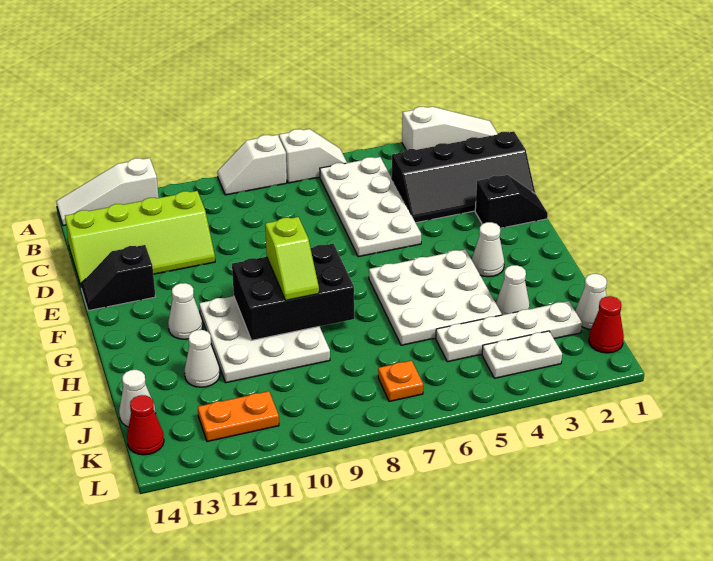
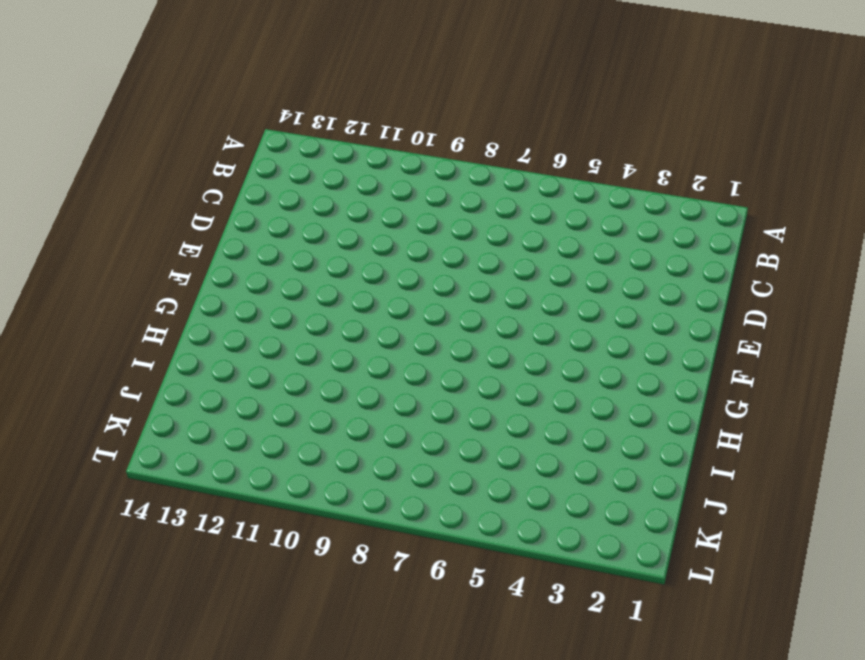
none -> white slope A1:A3 level 1 top 3
none -> white slope A6:A7 level 1 top 7
none -> white slope A8:A9 level 1 top 8

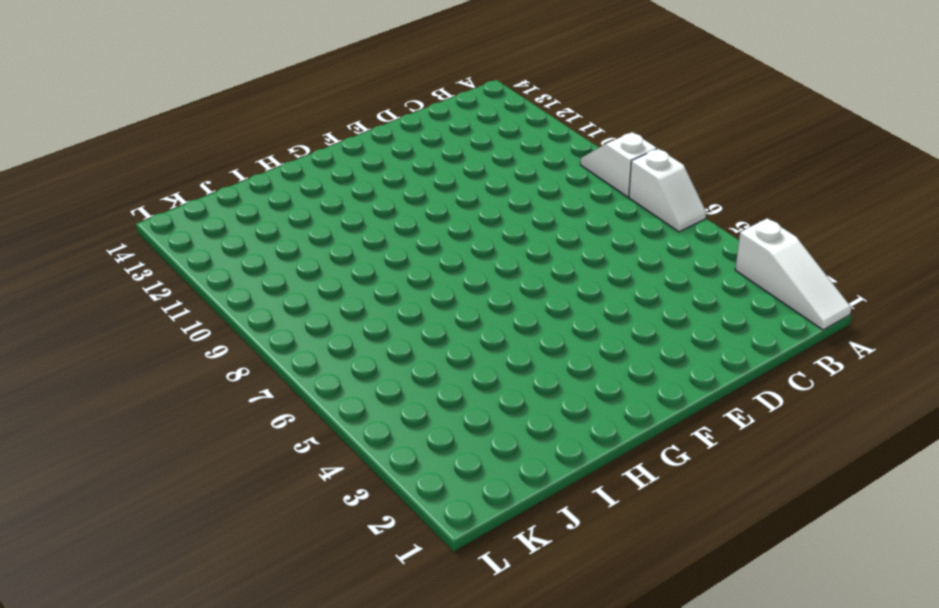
none -> white slope A12:A14 level 1 top 12
none -> white plate B5:E6 level 1
none -> black slope C1:D4 level 1 top C

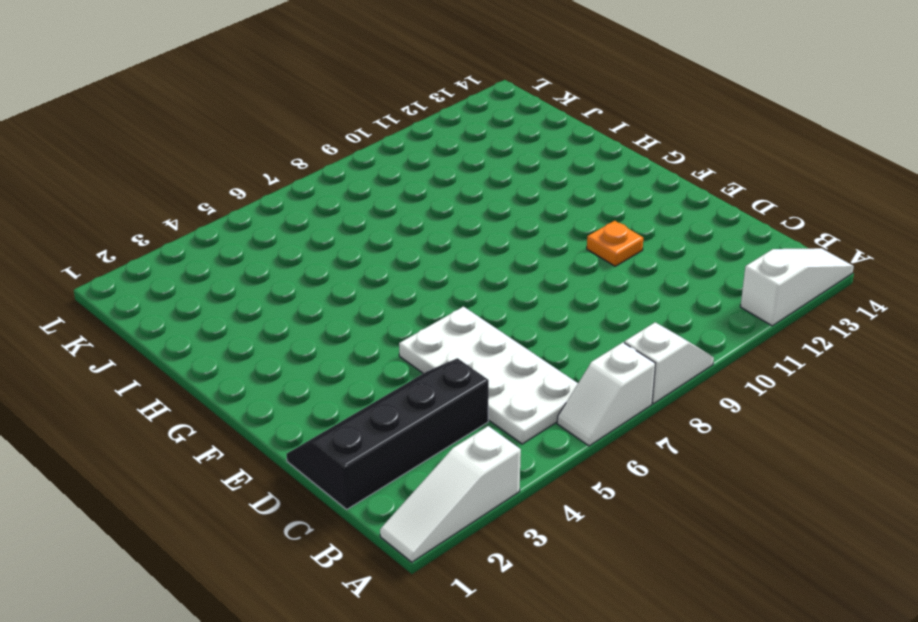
orange plate E11 level 1 -> orange plate K7 level 1
none -> lime slope C11:D14 level 1 top C
none -> black slope E1:E2 level 1 top 2
none -> black slope E13:E14 level 1 top 13

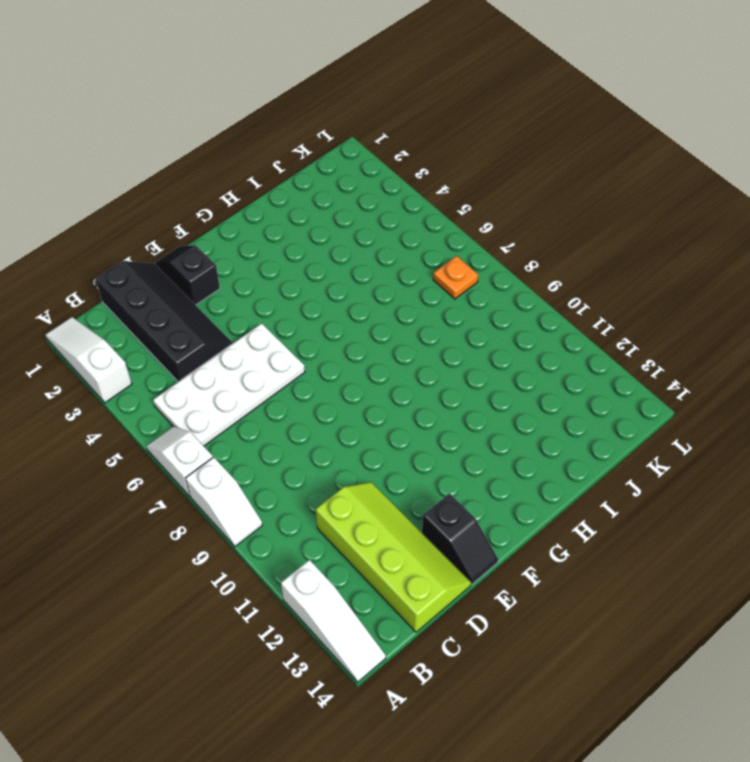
none -> white cone G3 level 1
none -> white plate G4:I6 level 1
none -> white plate G9:I11 level 1

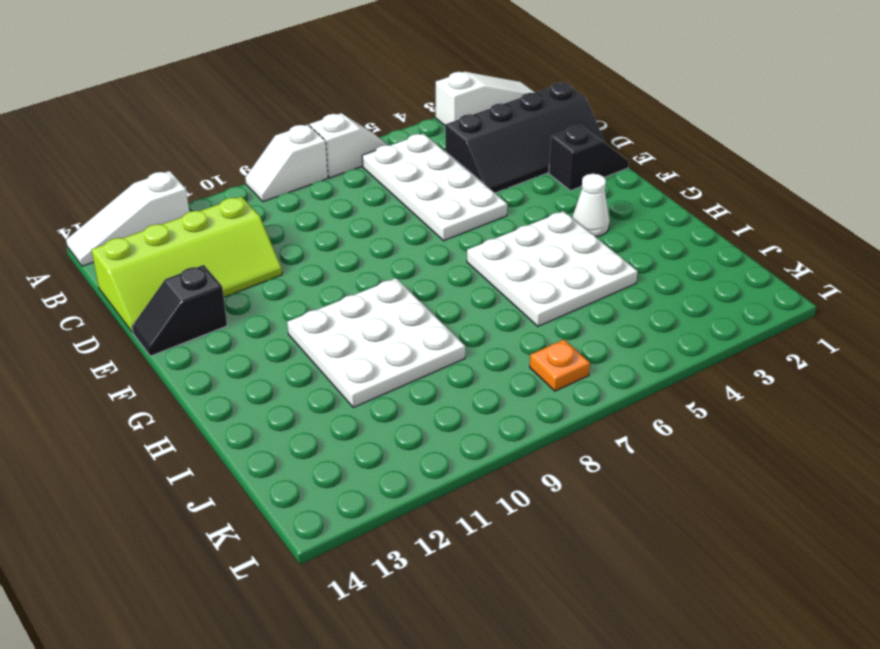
none -> white cone G12 level 1
none -> white cone I3 level 1
none -> white cone I12 level 1

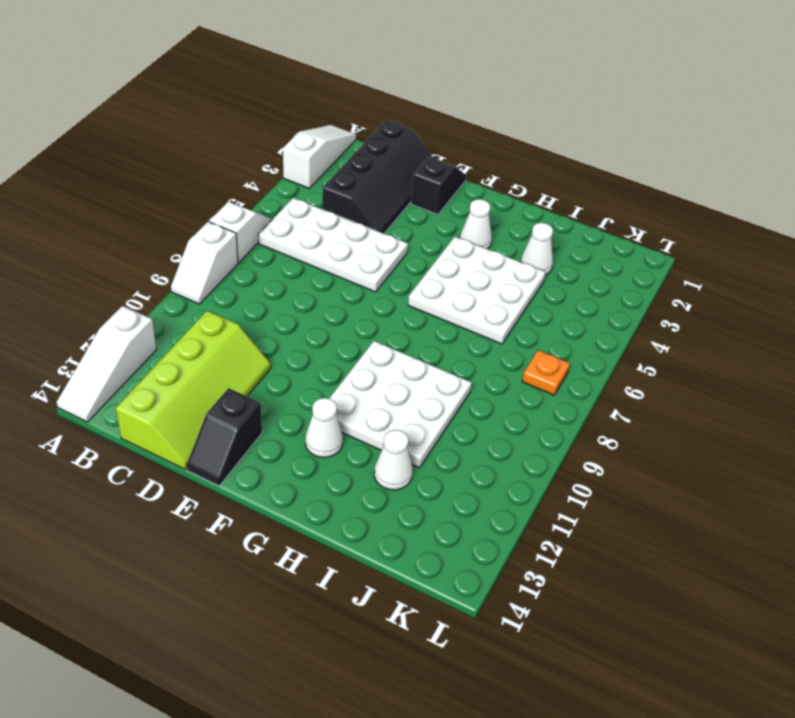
none -> white cone J1 level 1
none -> white plate J2:J5 level 1
none -> white cone J14 level 1

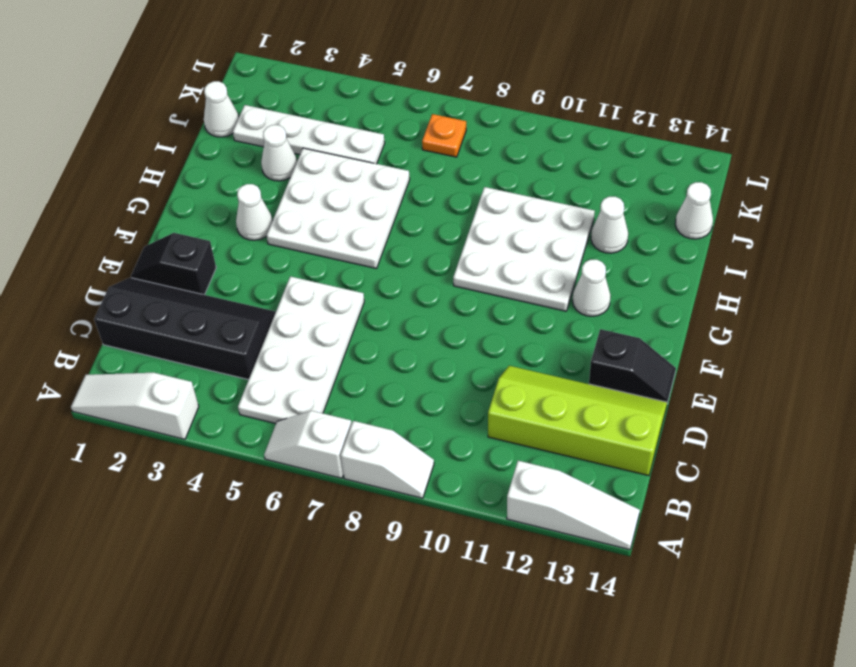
none -> red cone K1 level 1
none -> white plate K3:K4 level 1
none -> orange plate K11:K12 level 1

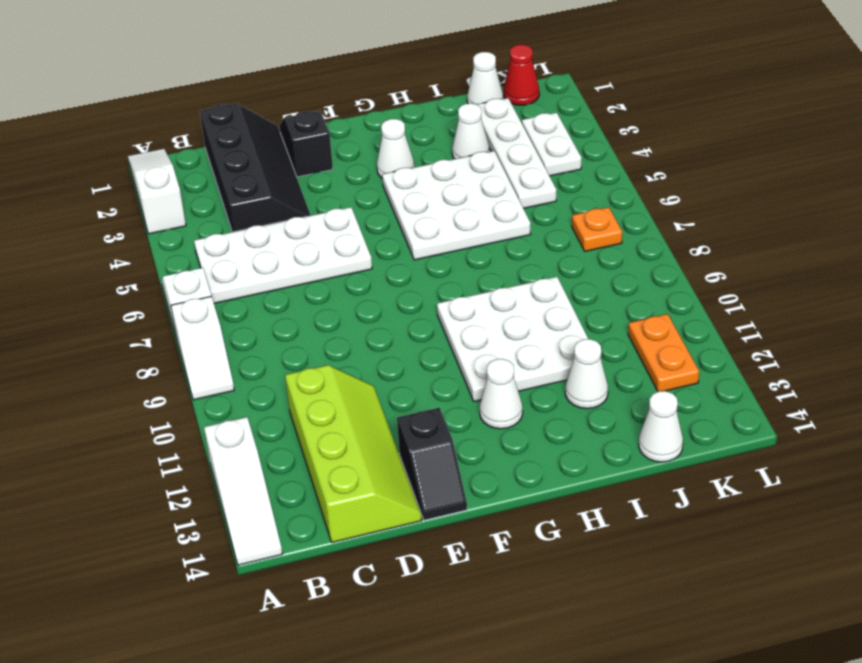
none -> red cone K14 level 1
none -> black brick G8:H10 level 2
none -> lime slope G9:H9 level 3 top G

